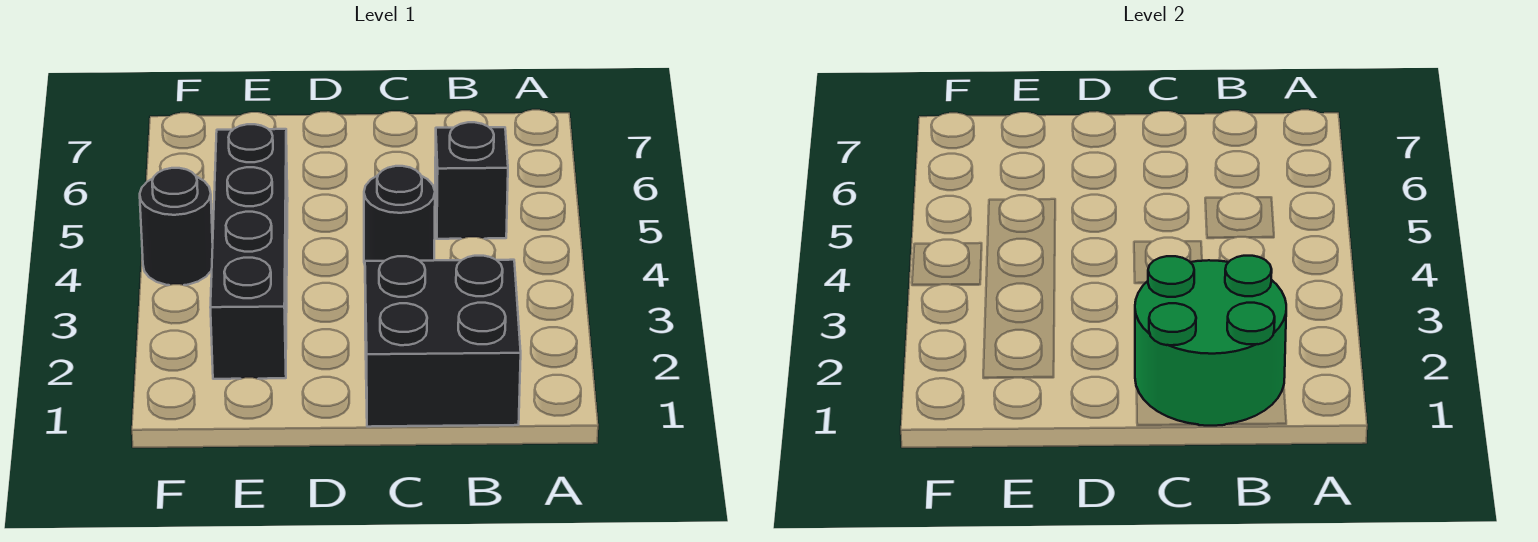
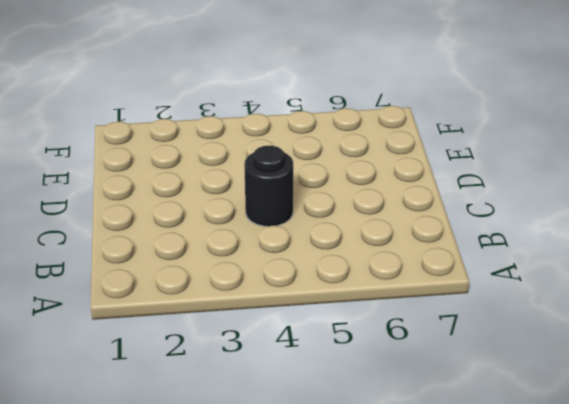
none -> black brick B1:C2 level 1
none -> black brick B5 level 1

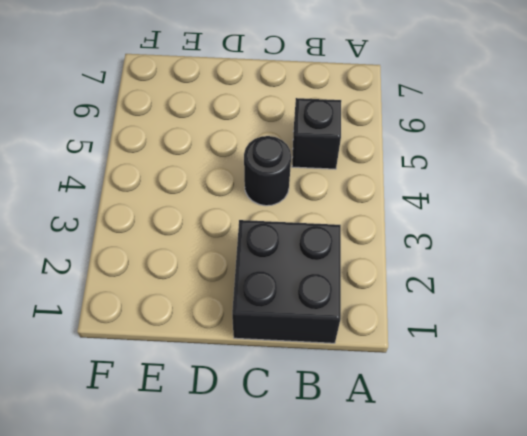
none -> black brick E2:E5 level 1
none -> black round brick F4 level 1

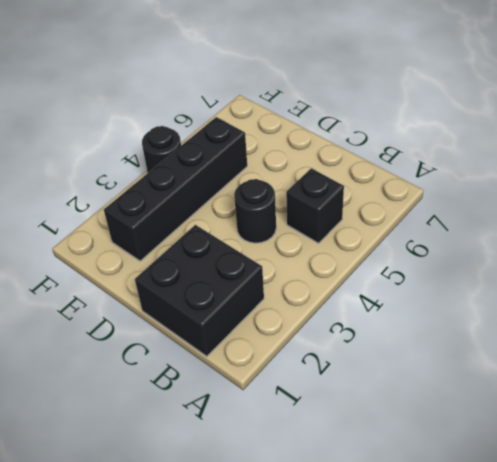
none -> green round brick B1:C2 level 2

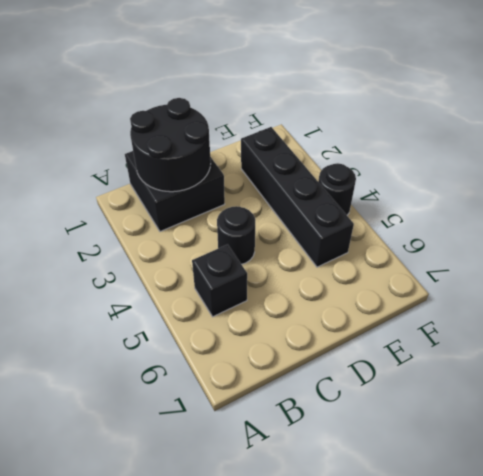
black round brick B1:C2 level 2 -> green round brick B1:C2 level 2

